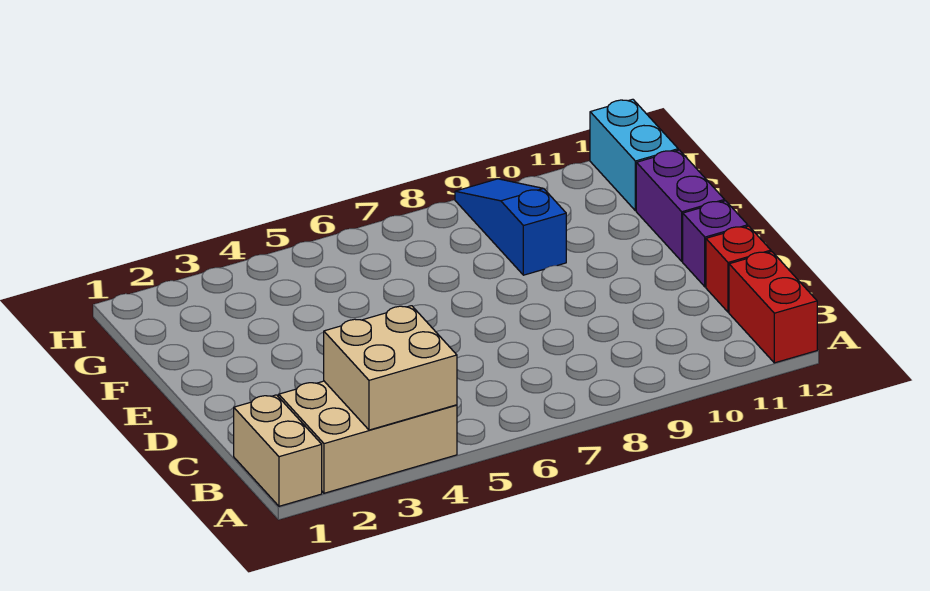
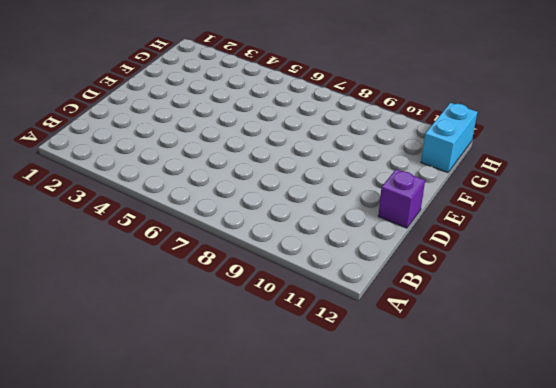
none -> tan brick A1:B1 level 1
none -> tan brick A2:B4 level 1

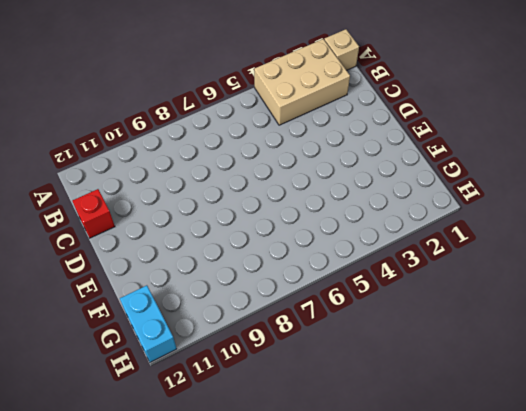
tan brick A1 level 1 -> tan brick A1:B1 level 1
none -> red brick A12:B12 level 1
none -> purple brick D12 level 1

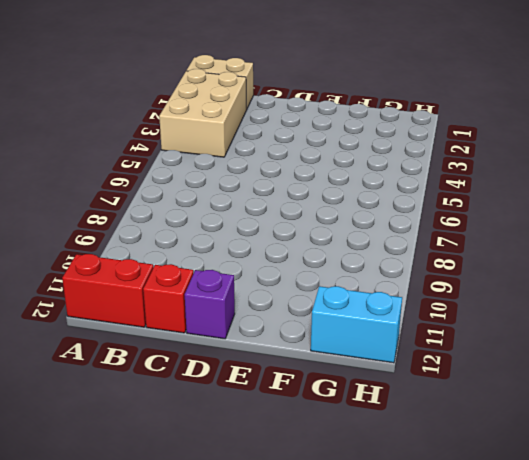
none -> purple brick E12:F12 level 1
none -> blue slope F9:H9 level 1 top F

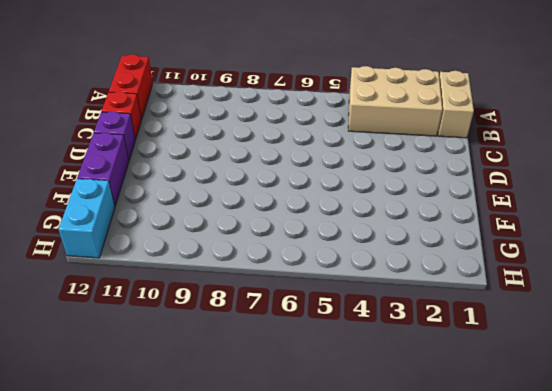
none -> blue slope F9:H9 level 1 top F
none -> tan brick A3:B4 level 2

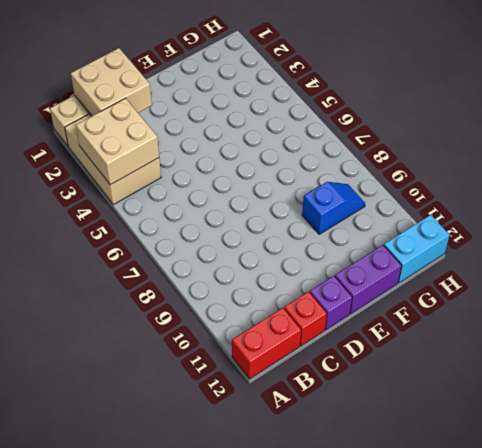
tan brick B1:C2 level 2 -> none
blue slope F9:G9 level 1 top F -> blue slope F9:H9 level 1 top F

